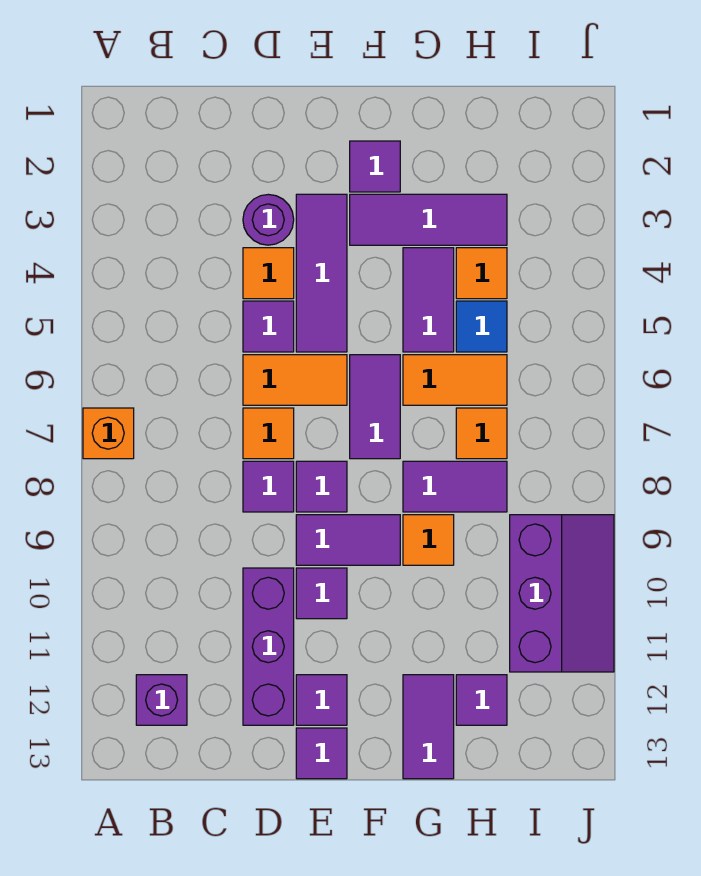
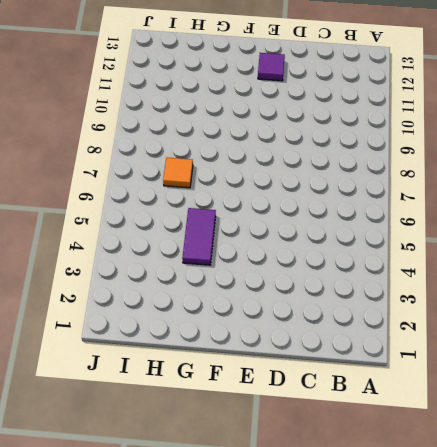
none -> orange brick A7 level 1
none -> purple brick B12 level 1
none -> purple round brick D3 level 1

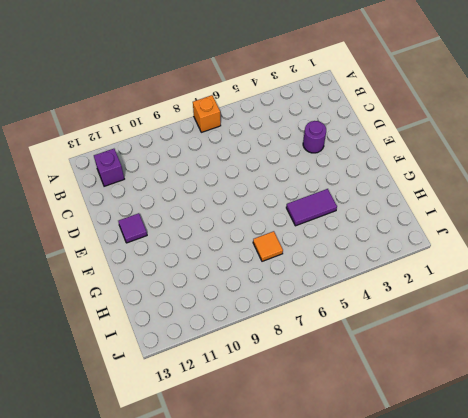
none -> orange tile D4 level 1
none -> purple tile D5 level 1
none -> orange tile D6:E6 level 1

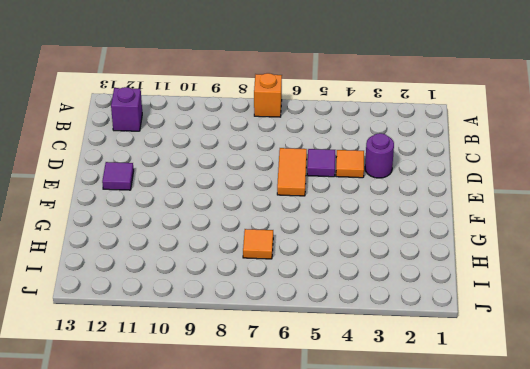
none -> orange tile D7 level 1
none -> purple tile D8 level 1
none -> purple brick D10:D12 level 1

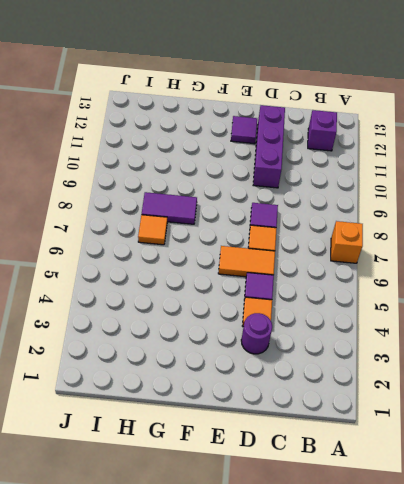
none -> purple tile E3:E5 level 1
none -> purple tile E8 level 1
none -> purple tile E9:F9 level 1

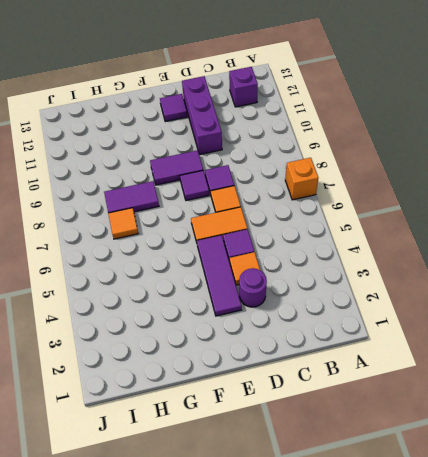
none -> purple tile E10 level 1
none -> purple tile E13 level 1
none -> purple tile F2 level 1

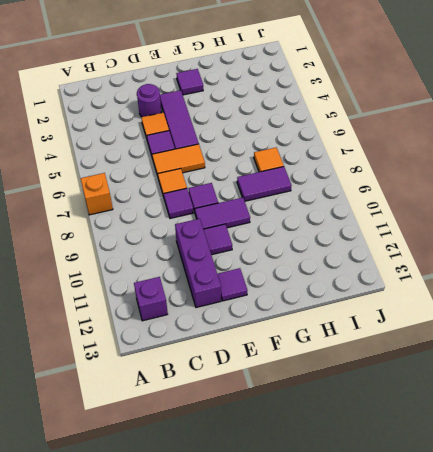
none -> purple tile E13 level 1
none -> purple tile F3:H3 level 1
none -> purple tile F6:F7 level 1

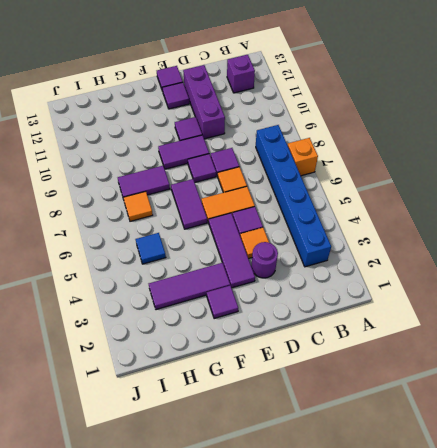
blue brick B3:B8 level 1 -> none
none -> purple tile G4:G5 level 1
none -> orange tile G6:H6 level 1
none -> orange tile G9 level 1

